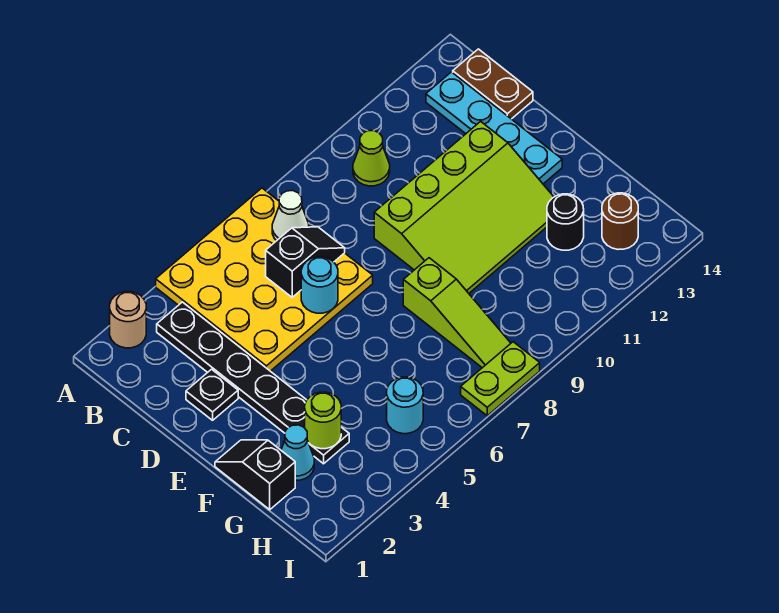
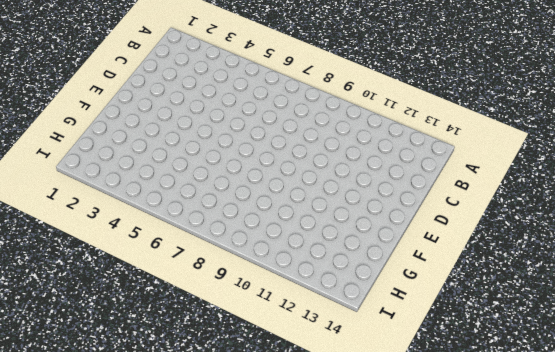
none -> tan round brick A2 level 1
none -> yellow plate A4:D7 level 1
none -> black plate B3:G3 level 1

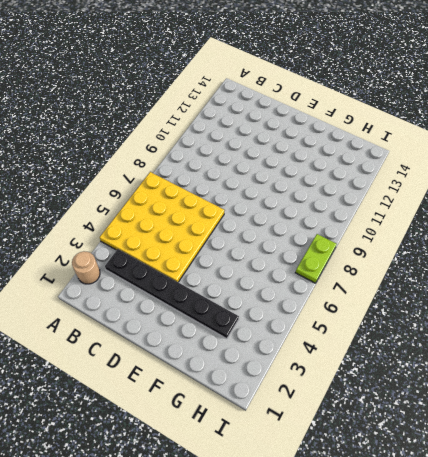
none -> lime cone B10 level 1
none -> cyan plate B13:E13 level 1
none -> brown plate B14:C14 level 1

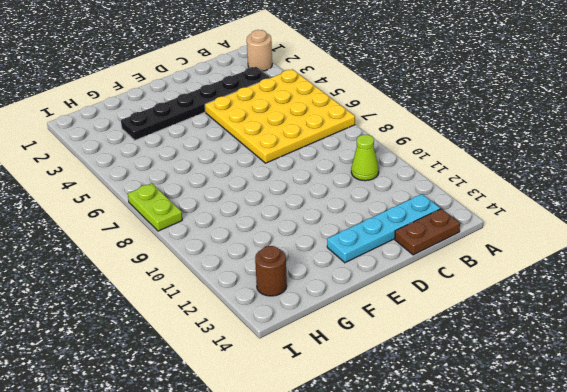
none -> black plate D2 level 1
none -> lime slope D9:F12 level 1 top D
none -> black slope F1:G1 level 1 top G

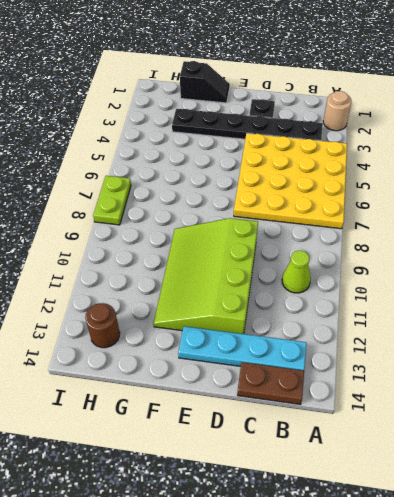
none -> lime slope F8:H8 level 1 top F
none -> cyan cone G2 level 1
none -> black round brick G12 level 1

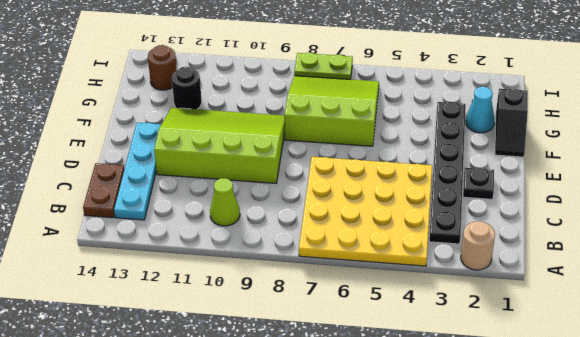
lime slope F6:H8 level 1 top F -> lime slope F8:H8 level 1 top F
none -> cyan round brick H5 level 1
none -> white cone B7 level 2
none -> black slope C6:C7 level 2 top 6

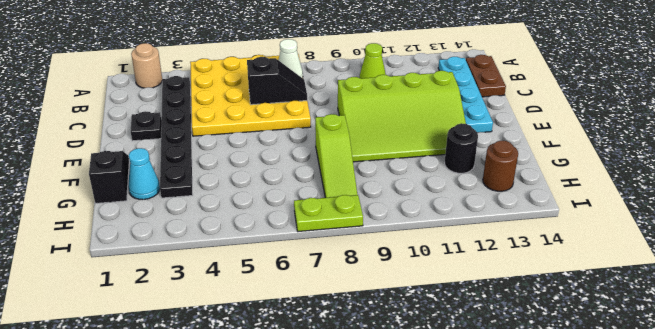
none -> cyan round brick H5 level 1
none -> cyan round brick D6 level 2
none -> lime round brick G3 level 2

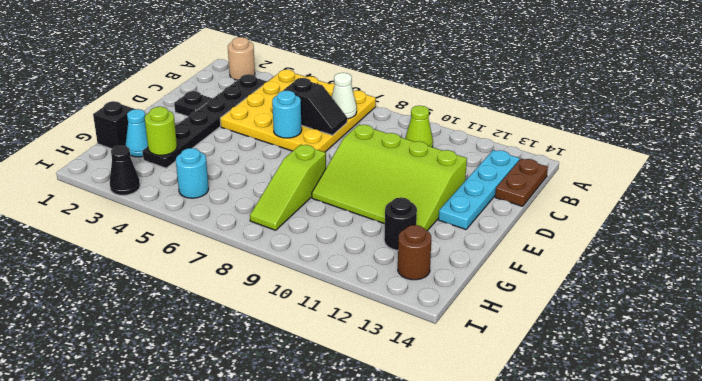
black cone I3 level 1 -> none
none -> lime plate I7:I8 level 1

